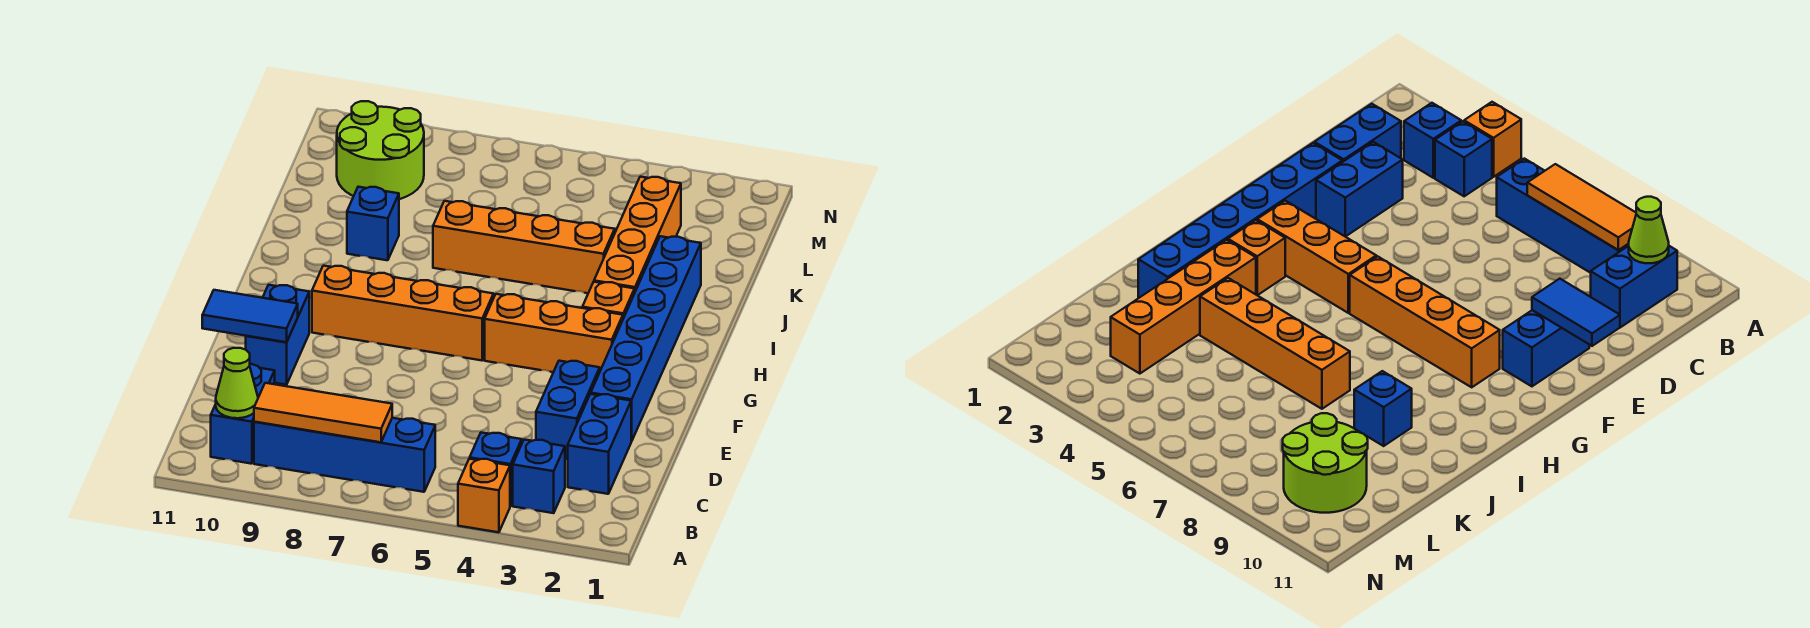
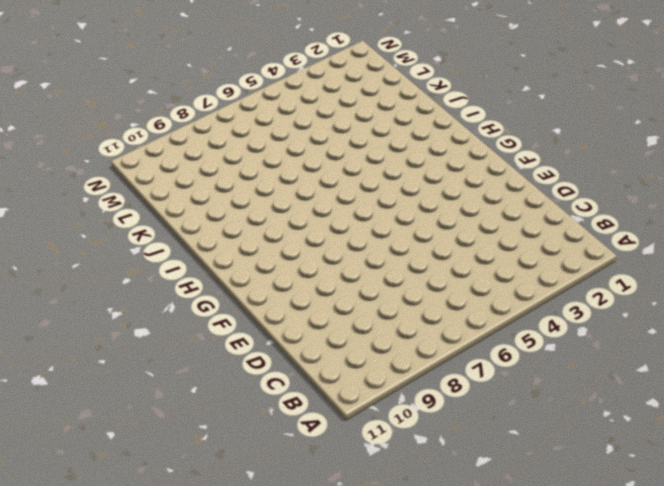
none -> orange brick A4 level 1
none -> blue brick B3 level 1
none -> blue brick B4 level 1

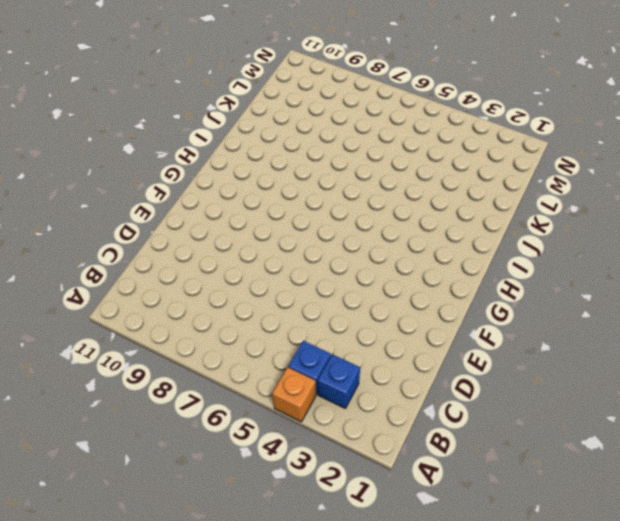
none -> blue brick B6:B9 level 1
none -> blue brick B10:C10 level 1
none -> blue brick C2:D2 level 1

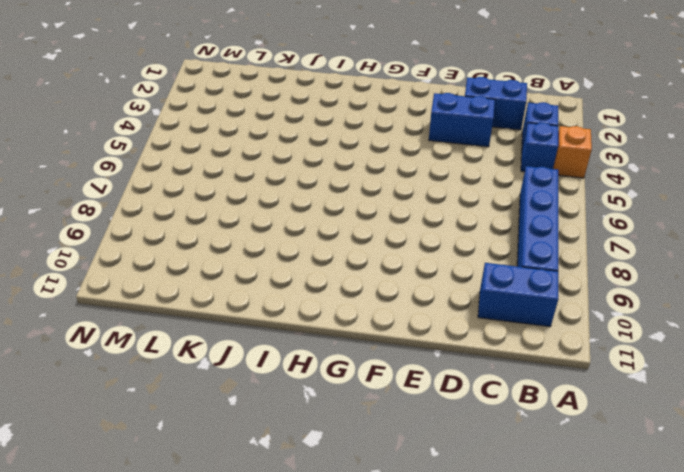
none -> blue brick E2:J2 level 1
none -> blue brick E10:F10 level 1
none -> orange brick G3:G5 level 1

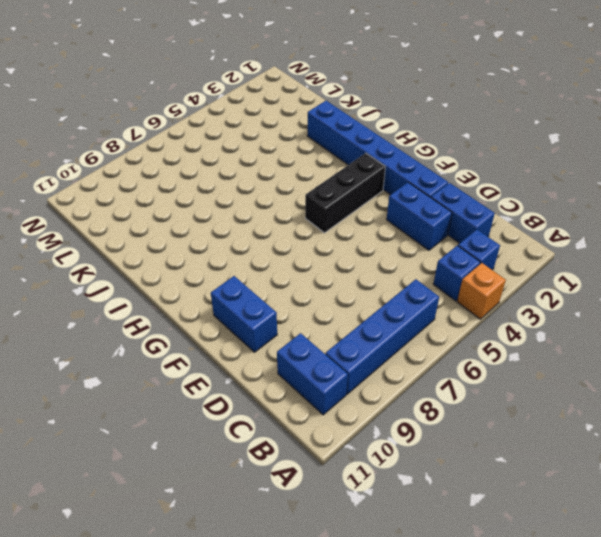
black brick G3:G5 level 1 -> orange brick G3:G5 level 1
none -> orange brick G6:G9 level 1
none -> orange brick H3 level 1
none -> orange brick I3:L3 level 1

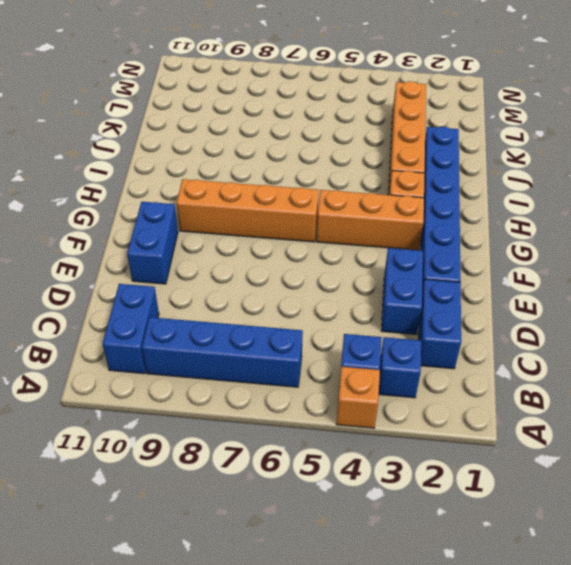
none -> orange brick J4:J7 level 1
none -> blue brick J9 level 1
none -> lime round brick L9:M10 level 1

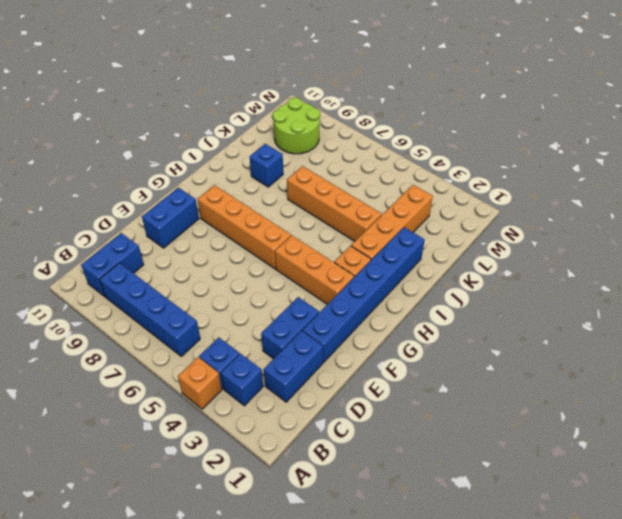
none -> orange tile B7:B9 level 2
none -> lime cone B10 level 2
none -> blue tile E10:E11 level 2

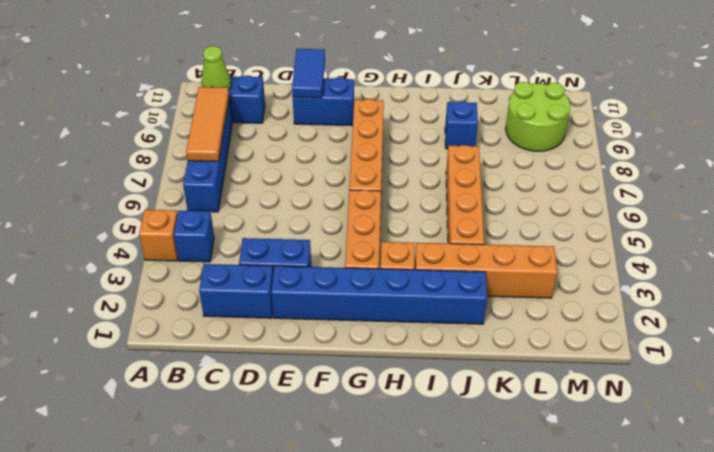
none -> blue brick B3 level 1

